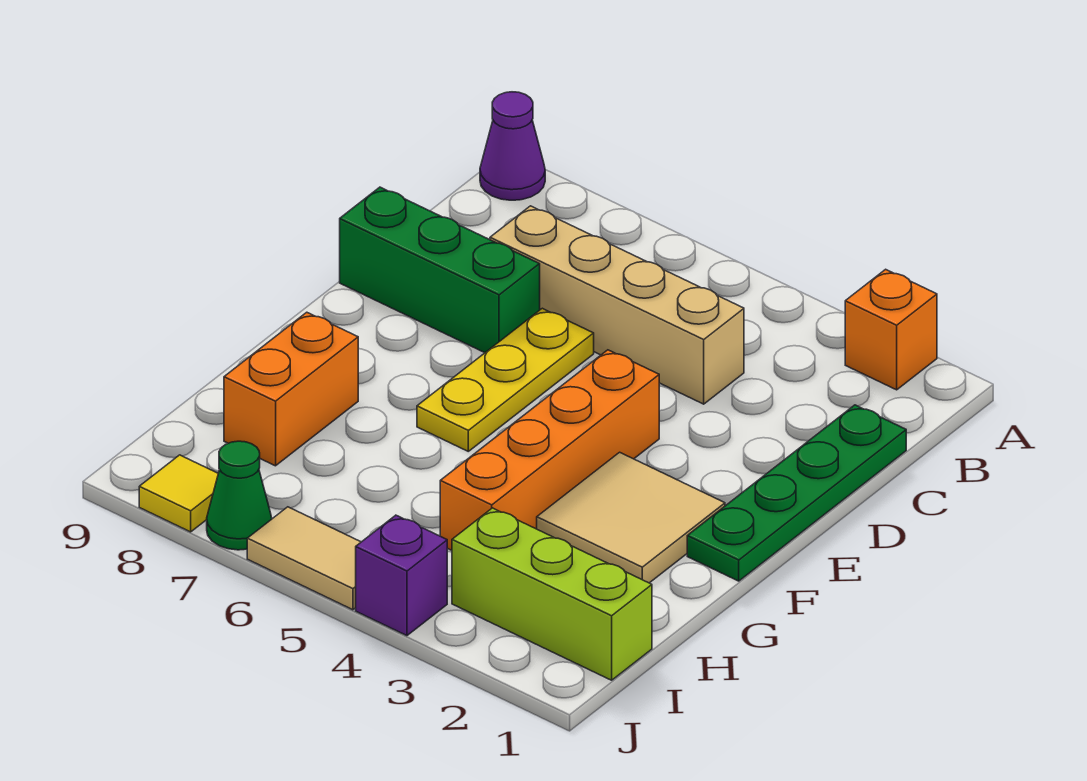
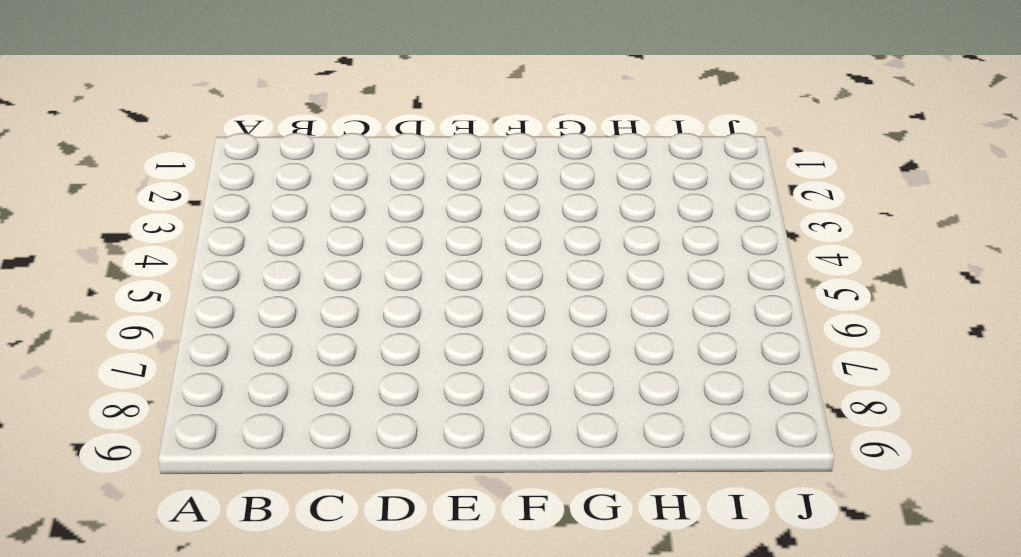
none -> orange brick A2 level 1
none -> purple cone A9 level 1
none -> green plate C1:F1 level 1

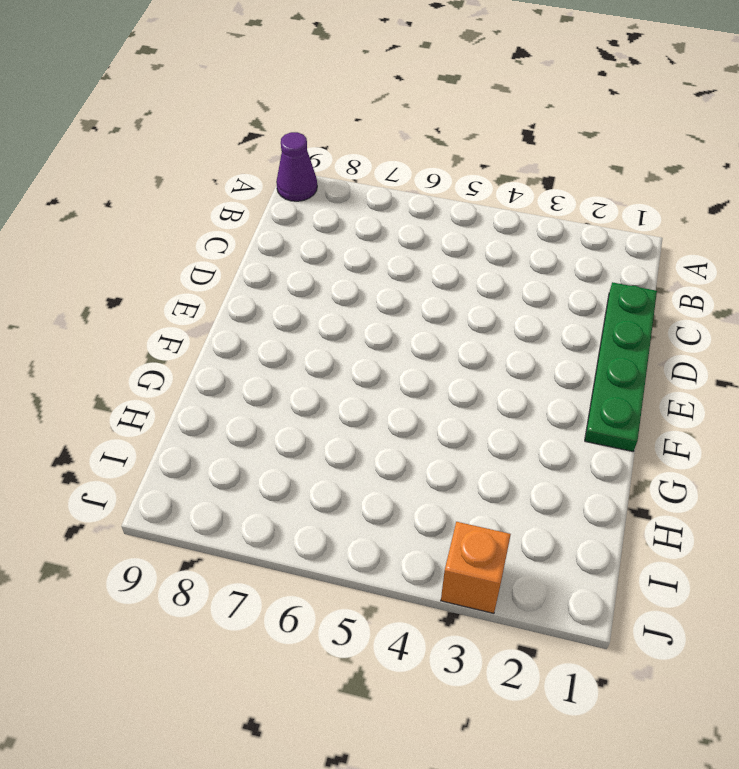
orange brick J3 level 1 -> orange brick A2 level 1
none -> tan brick C4:C7 level 1
none -> yellow plate D6:F6 level 1
none -> green brick D7:D9 level 1

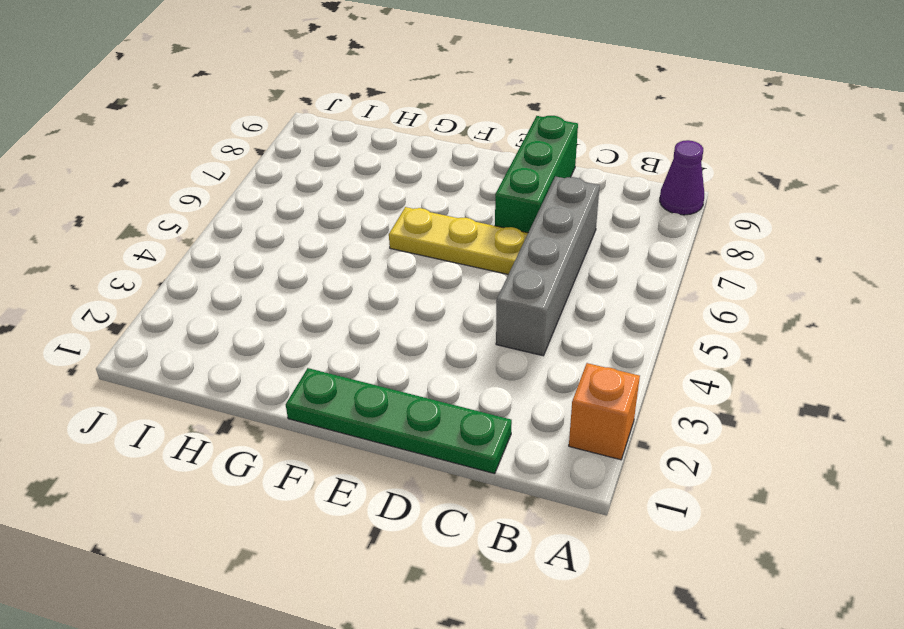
grey brick C4:C7 level 1 -> tan brick C4:C7 level 1
none -> orange brick E4:H4 level 1
none -> tan tile F2:G3 level 1
none -> orange brick G8:H8 level 1

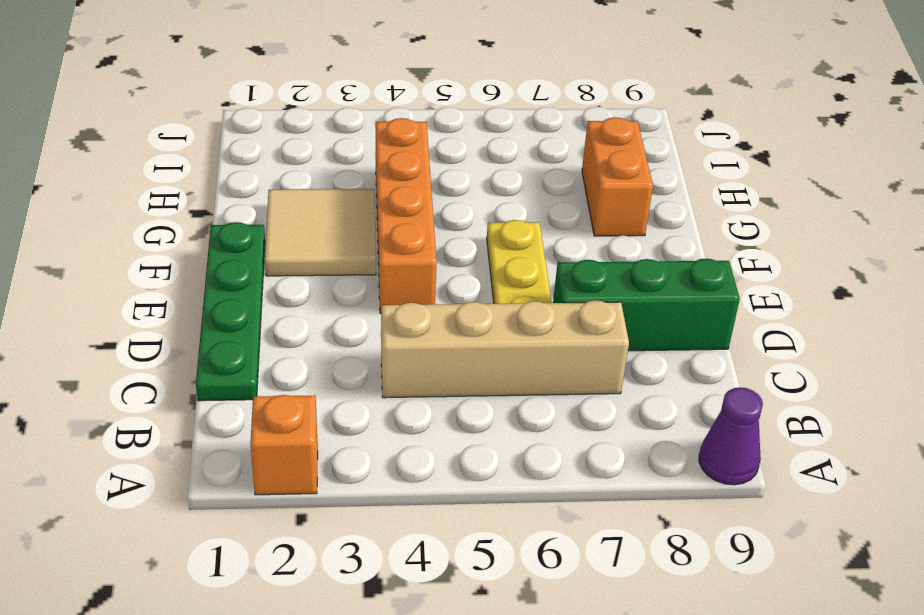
none -> lime brick I1:I3 level 1
none -> purple brick J4 level 1
none -> tan tile J5:J6 level 1

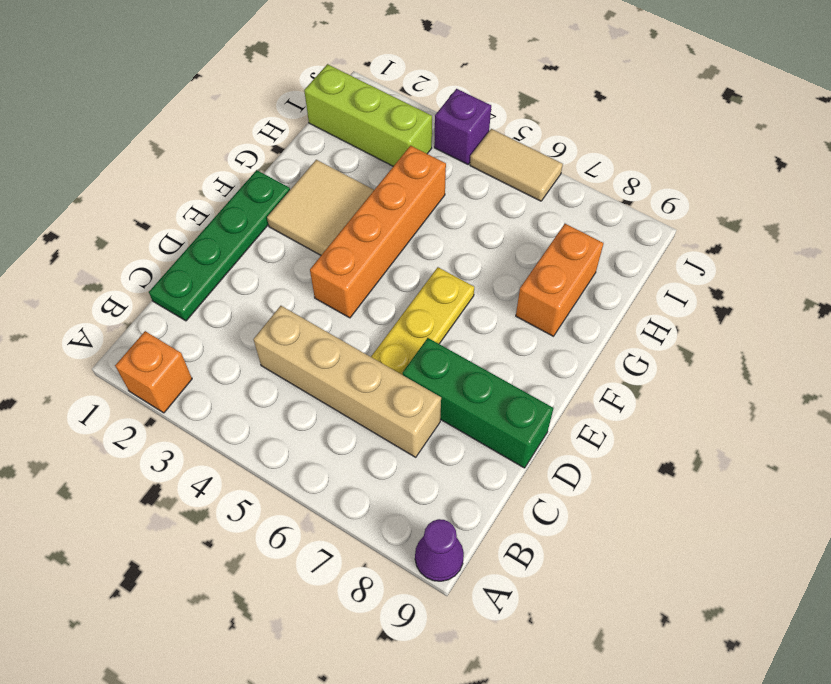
none -> green cone J7 level 1
none -> yellow tile J8 level 1

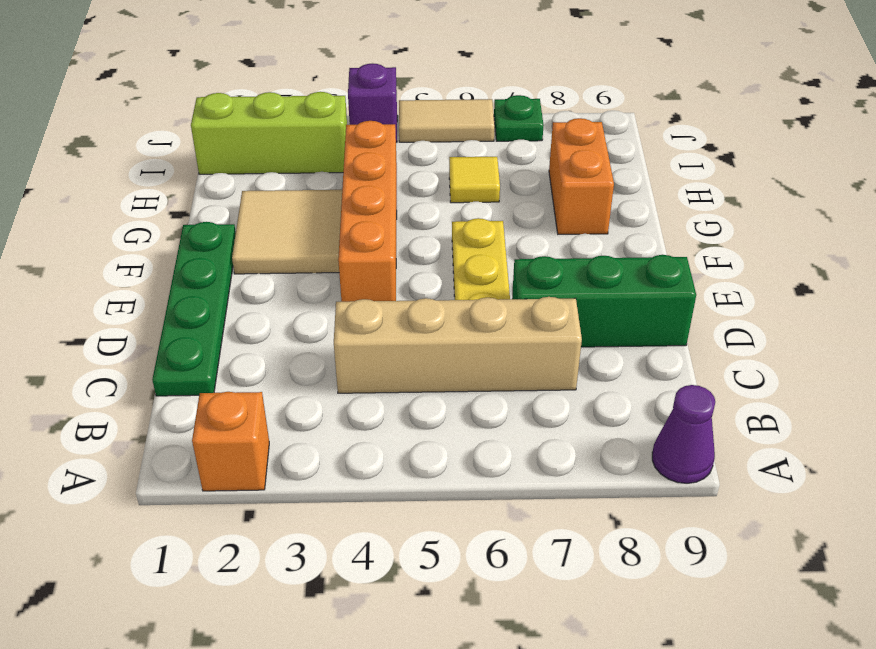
yellow tile H6 level 1 -> yellow tile J8 level 1
green plate J7 level 1 -> green cone J7 level 1

